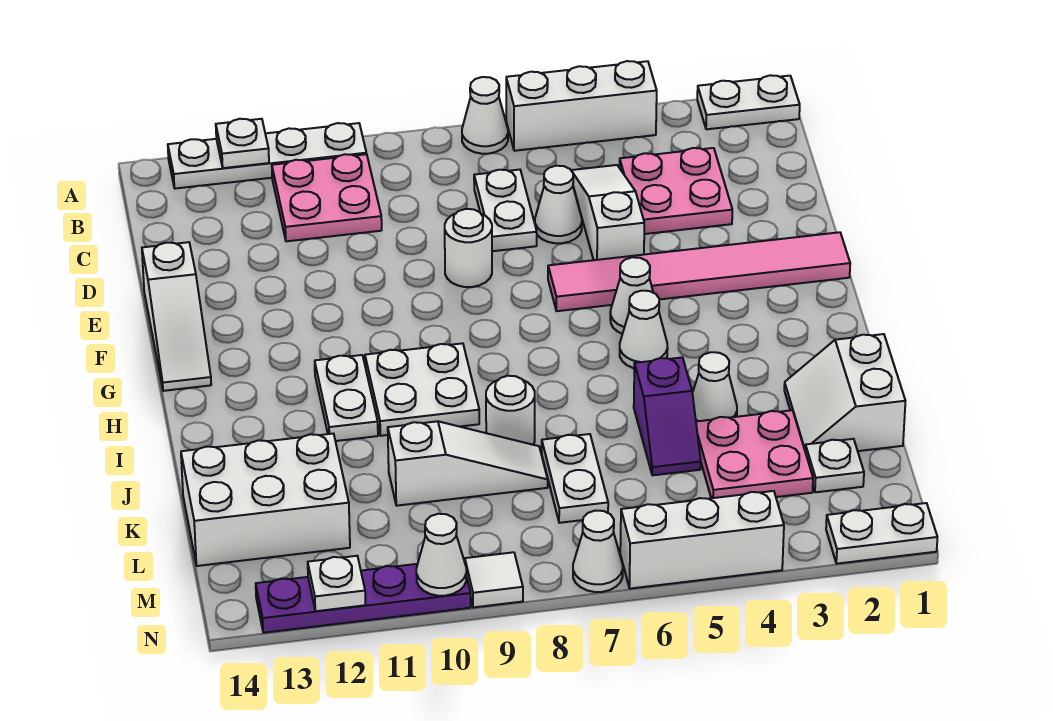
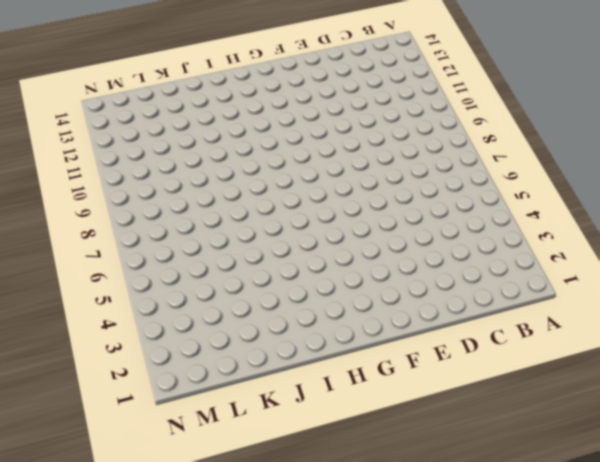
none -> white plate A1:A2 level 1
none -> white brick A4:A6 level 1
none -> white cone A7 level 1
none -> white plate A10:A13 level 1

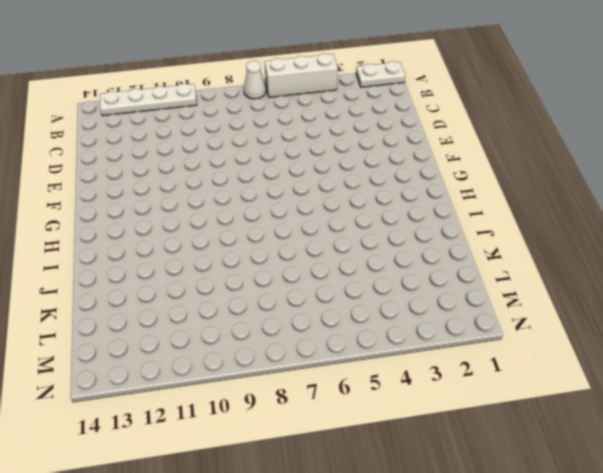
none -> pink plate B10:C11 level 1
none -> pink plate C3:D4 level 1
none -> white slope C5:E5 level 1 top E
none -> white plate C7:D7 level 1

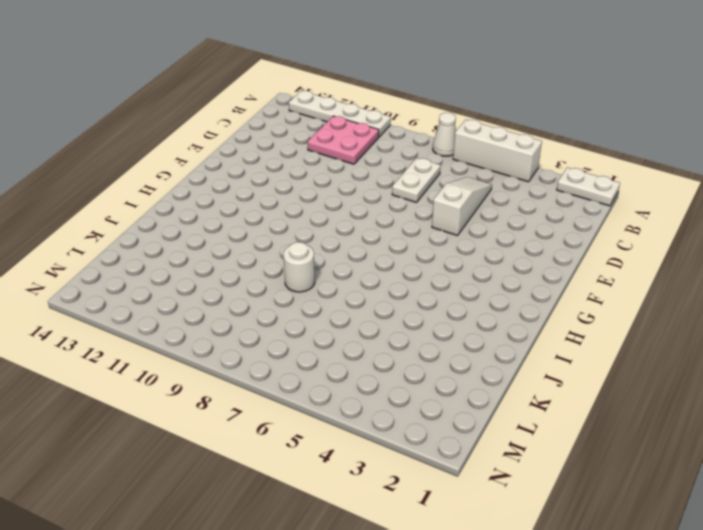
none -> pink plate C3:D4 level 1
none -> white cone D6 level 1
none -> white round brick E8 level 1
none -> white slope E14:G14 level 1 top E

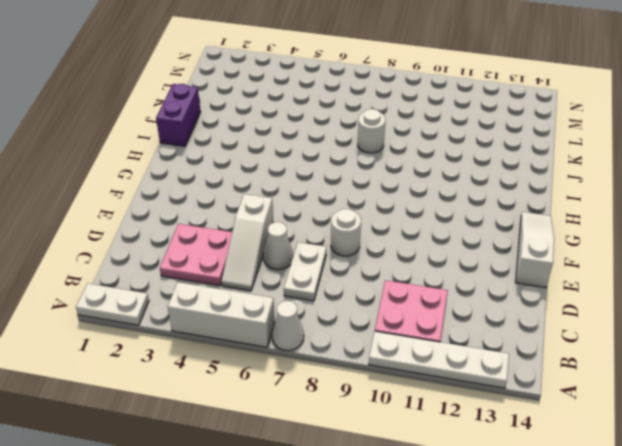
purple brick I1:J1 level 1 -> white slope J1:K2 level 1 top 1
none -> pink tile F1:F6 level 1
none -> white cone G5 level 1
none -> white cone H5 level 1
none -> white plate H9:I10 level 1

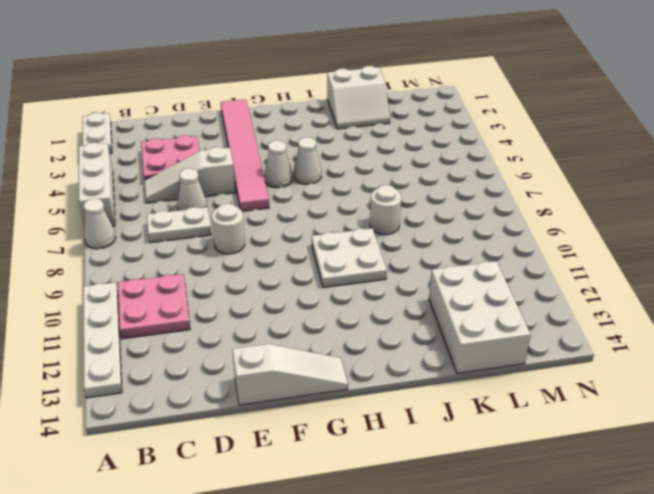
none -> white plate H11:I11 level 1
none -> white cone J4 level 1
none -> purple slope J5:K5 level 1 top J
none -> pink plate K3:L4 level 1

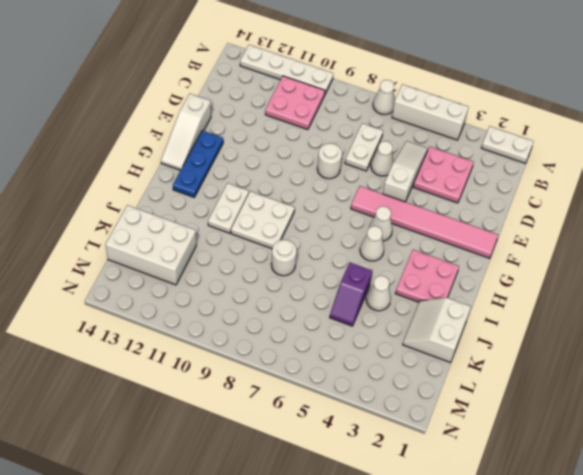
blue plate F13:H13 level 1 -> none
pink plate H2:I3 level 1 -> pink plate K3:L4 level 1
none -> white plate K7:L7 level 1
none -> white slope K8:K10 level 1 top 10
none -> white plate L2 level 1
none -> white plate N1:N2 level 1

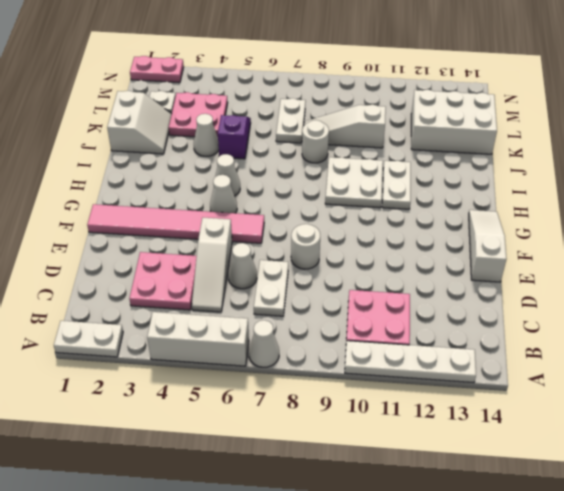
pink plate N1:N2 level 1 -> white plate N1:N2 level 1
none -> white brick N4:N6 level 1
none -> white cone N7 level 1
none -> white tile N9 level 1
none -> purple plate N10:N13 level 1

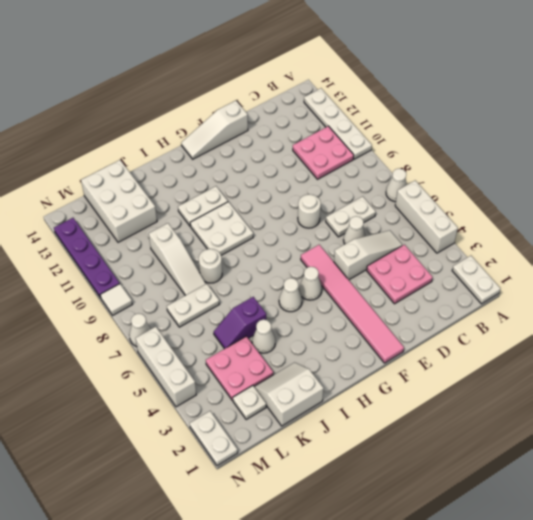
none -> white plate A12 level 2
none -> white cone N10 level 2
none -> white plate N12 level 2

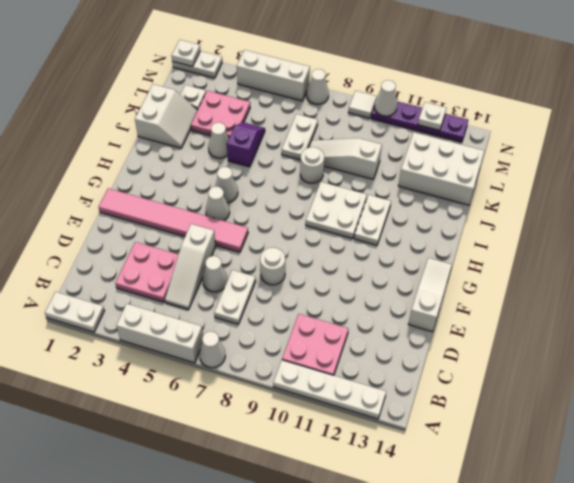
white plate N1 level 2 -> white plate A12 level 2

